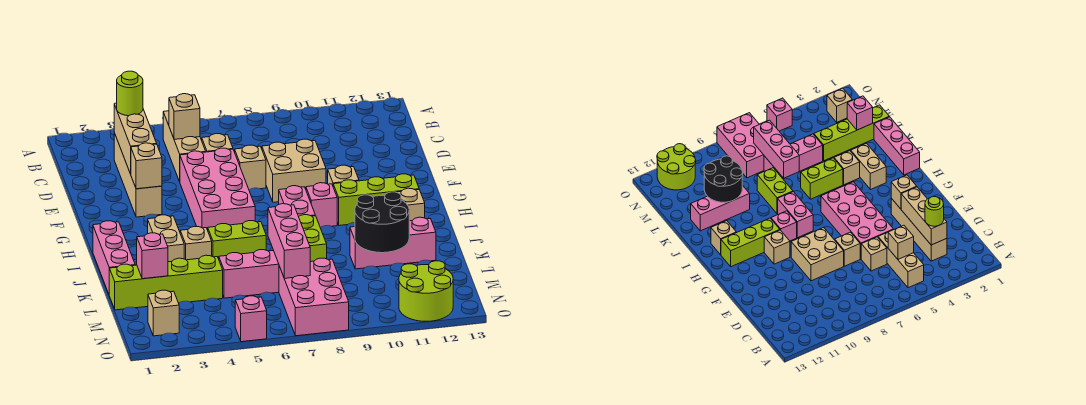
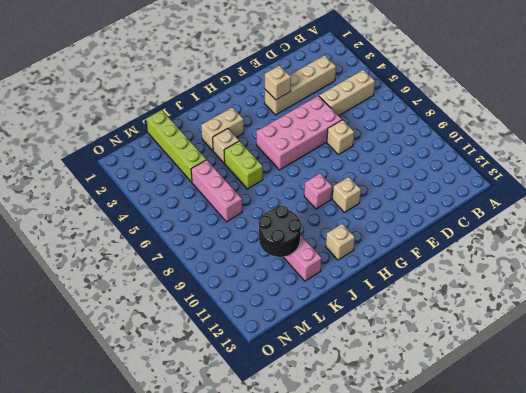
none -> tan brick D6 level 1
none -> tan brick E8:F9 level 1
none -> pink brick H8:I8 level 1
none -> lime brick H10:H12 level 1

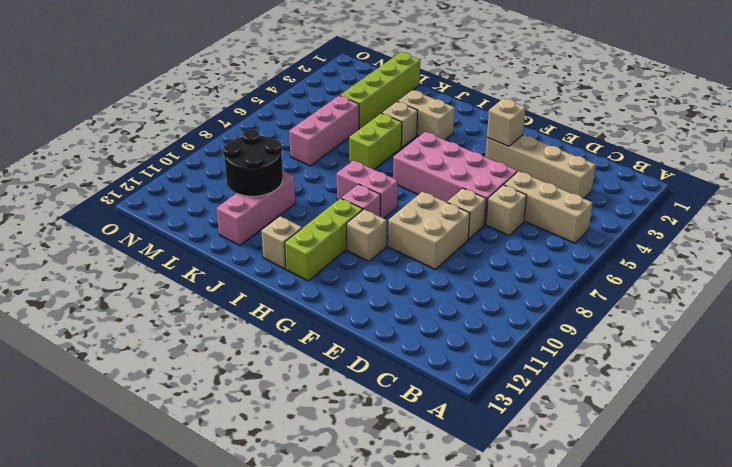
none -> pink brick I1:K1 level 1
none -> lime brick J8:K8 level 1
none -> pink brick M7:O8 level 1
none -> tan brick N2 level 1

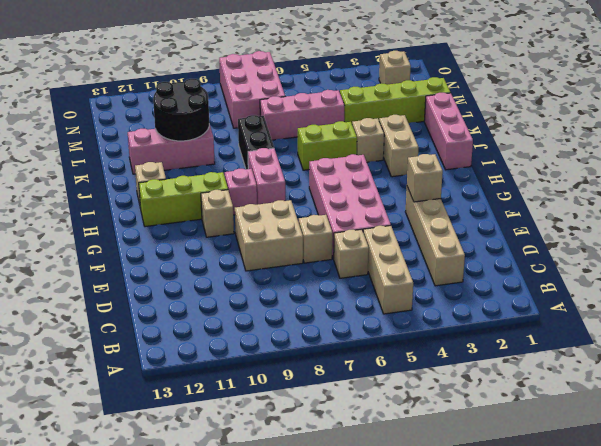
black brick J8:K8 level 1 -> lime brick J8:K8 level 1
none -> lime round brick N11:O12 level 1
none -> pink brick O5 level 1
none -> tan brick C3:E3 level 2
none -> tan brick C5 level 2

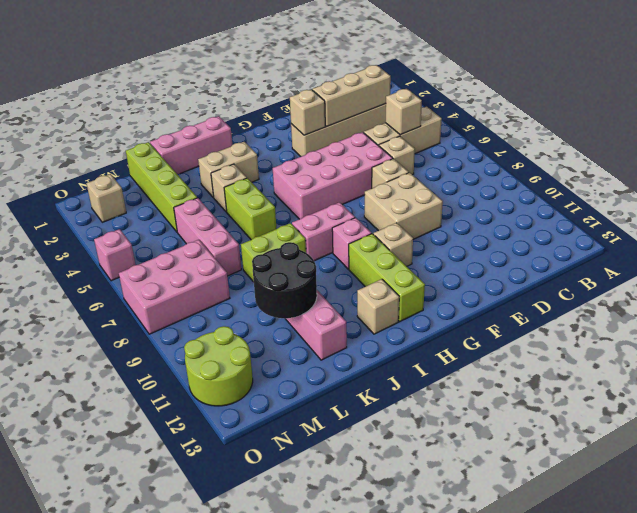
none -> pink brick K7:M7 level 2
none -> pink brick L2 level 2
none -> lime round brick C3 level 3

